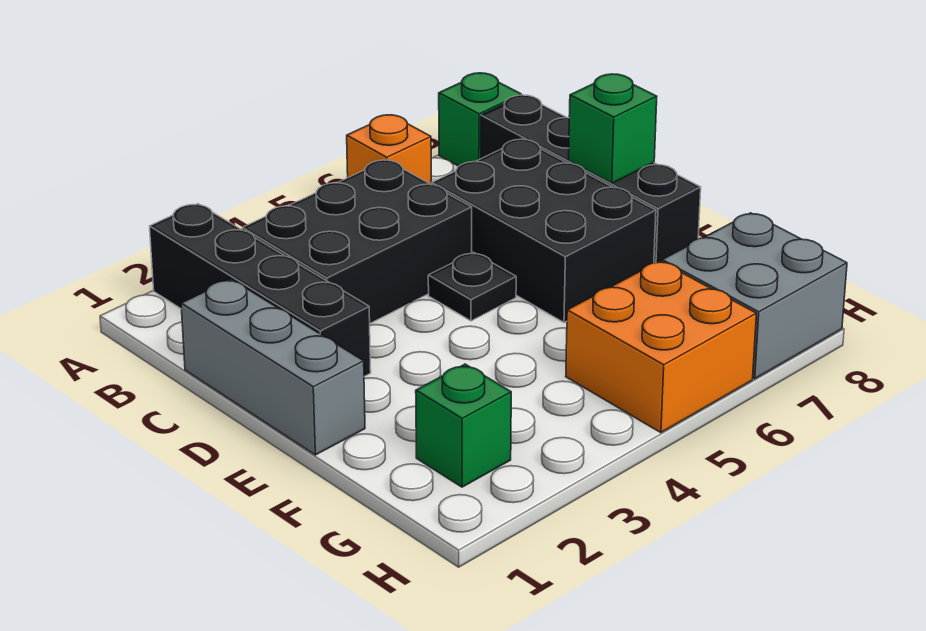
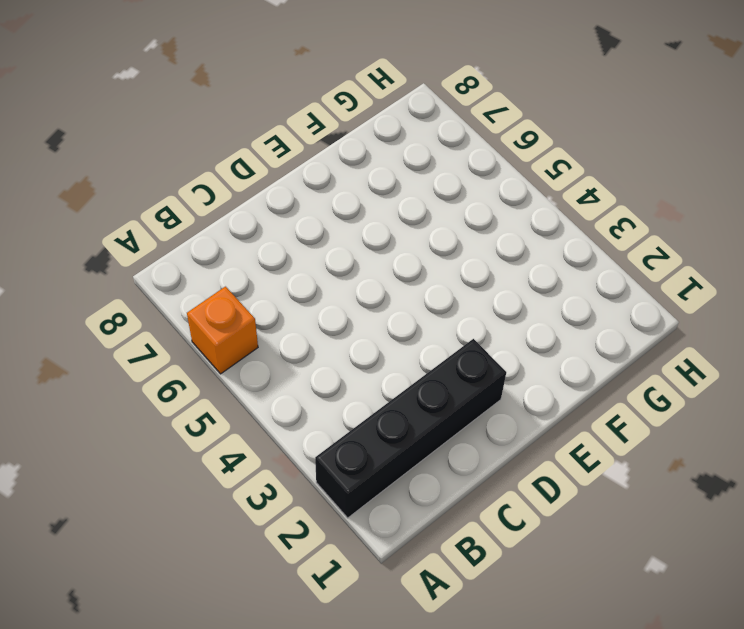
none -> green brick A8 level 1
none -> black brick B3:C5 level 1
none -> black brick B8:E8 level 1

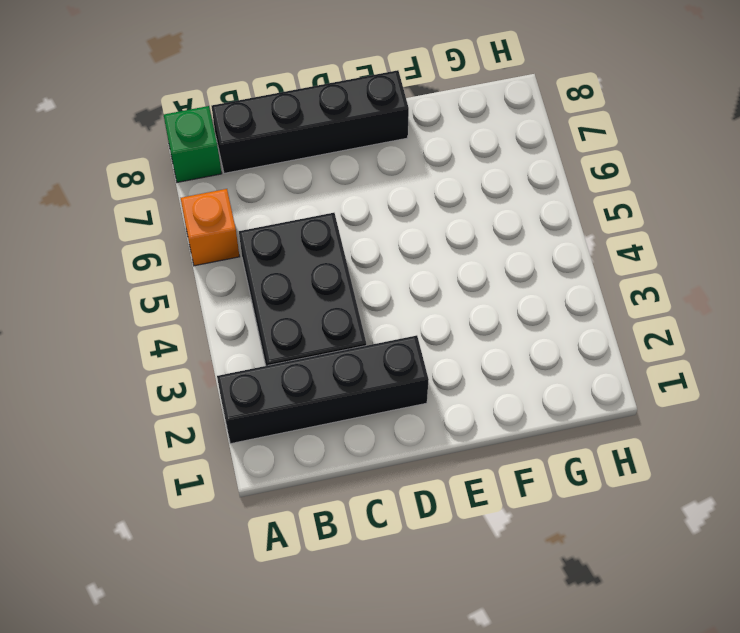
none -> grey brick C1:E1 level 1
none -> black brick C6:E7 level 1
none -> black plate D5 level 1

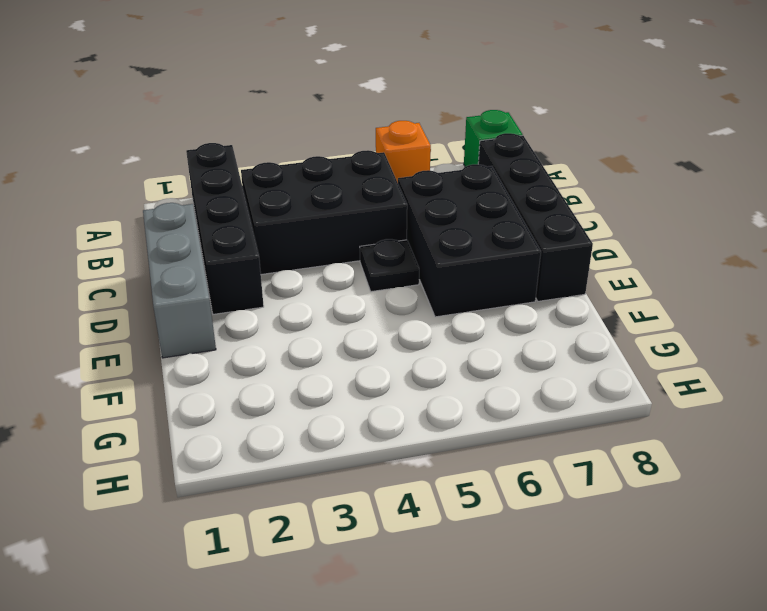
none -> green brick G2 level 1
none -> orange brick G5:H6 level 1
none -> grey brick G7:H8 level 1

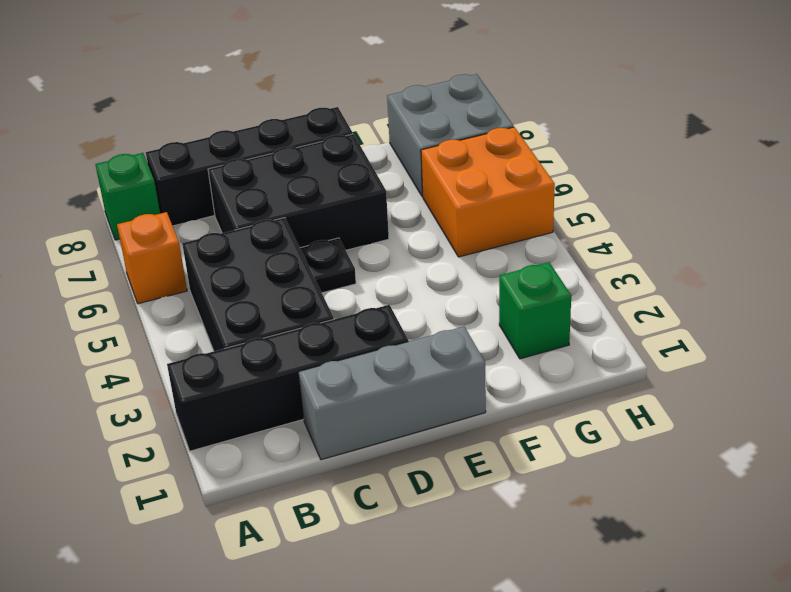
none -> green brick D8 level 2

